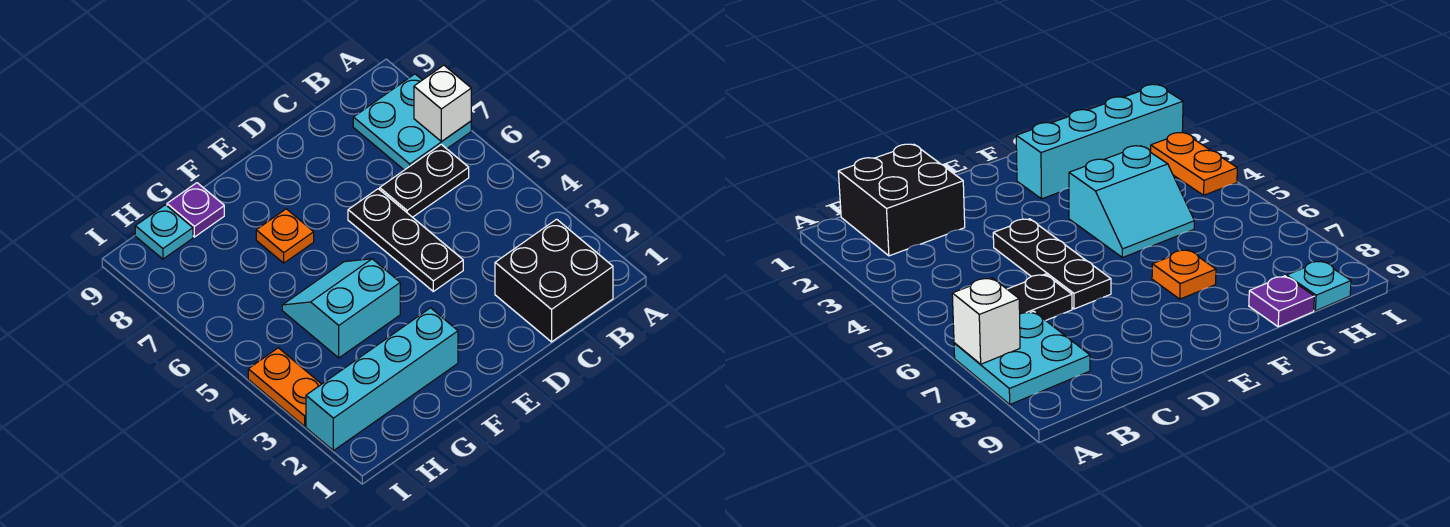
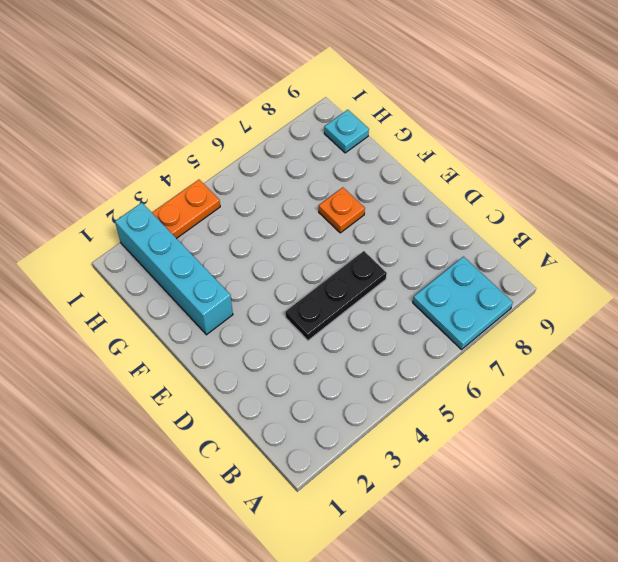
none -> black brick B1:C2 level 1
none -> black plate B6:C6 level 1

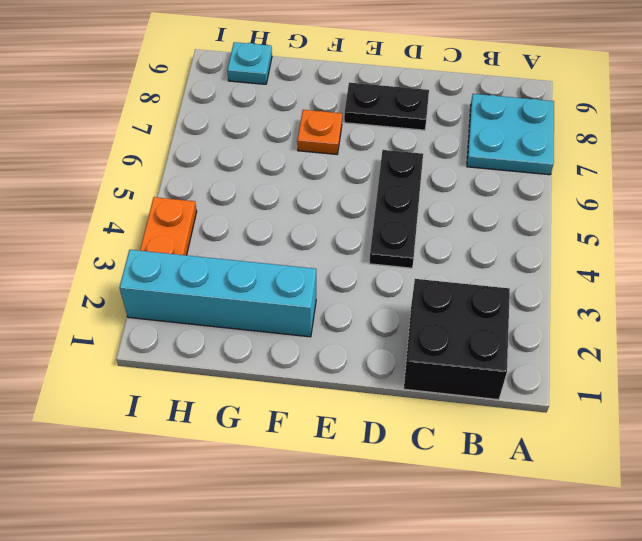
black plate D8:E8 level 1 -> black plate B6:C6 level 1
none -> cyan slope F4:G5 level 1 top 4
none -> purple plate G9 level 1

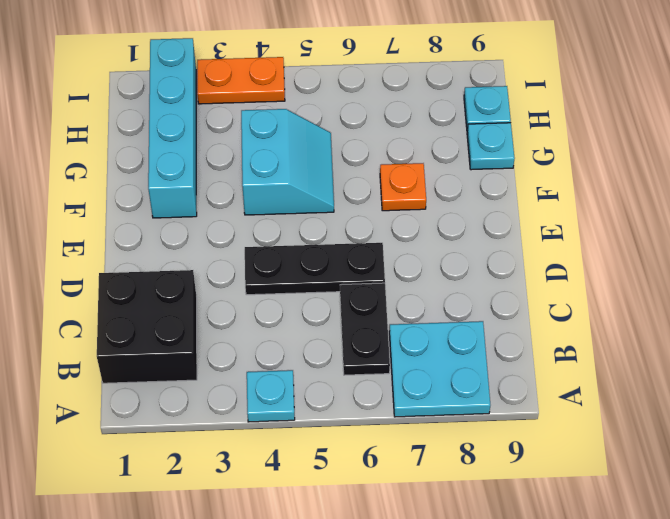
cyan plate A4 level 1 -> none
cyan plate G9 level 1 -> purple plate G9 level 1
none -> white brick A7 level 2

